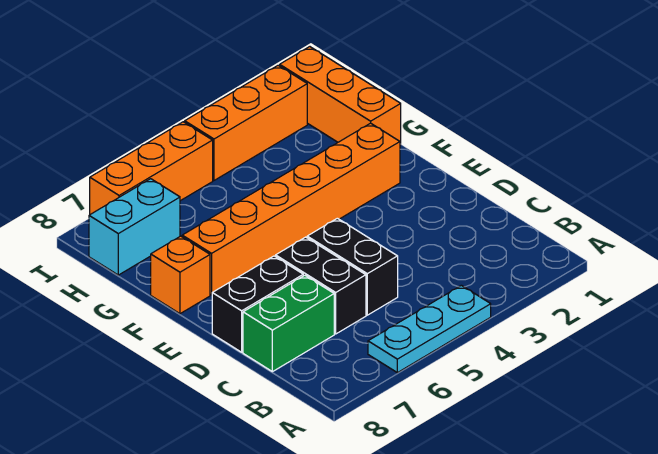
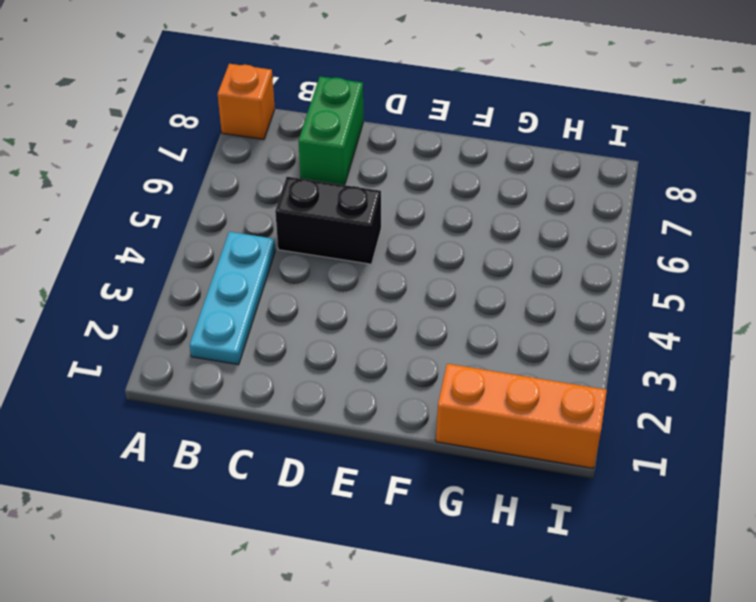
orange brick A8 level 1 -> orange brick F8 level 1
cyan plate B2:B4 level 1 -> cyan plate A4:A6 level 1
none -> black brick C6:D6 level 1
none -> black brick D7:D8 level 1

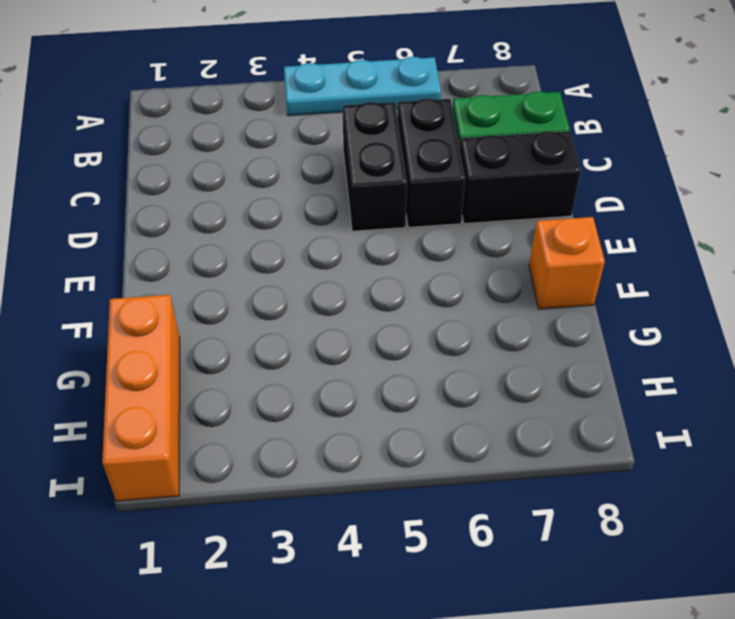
none -> orange brick F2:F7 level 1
none -> cyan brick H7:H8 level 1

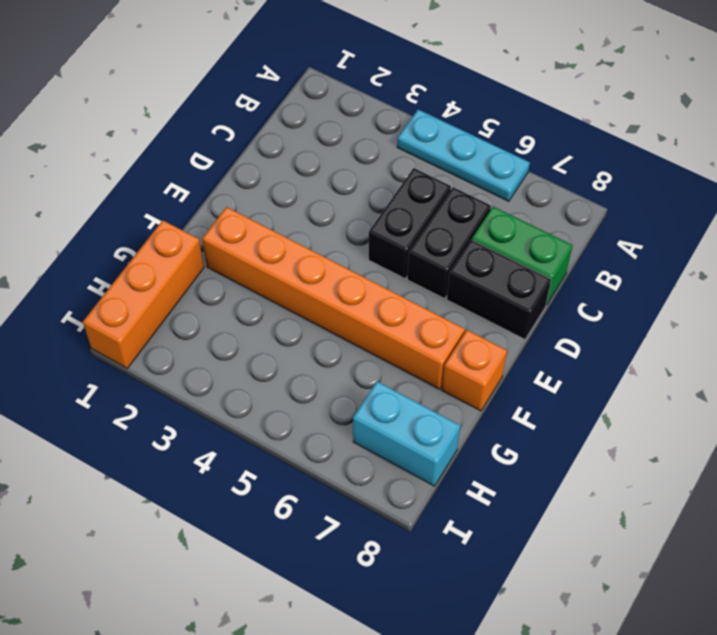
none -> orange brick I2:I4 level 1
none -> orange brick I5:I7 level 1

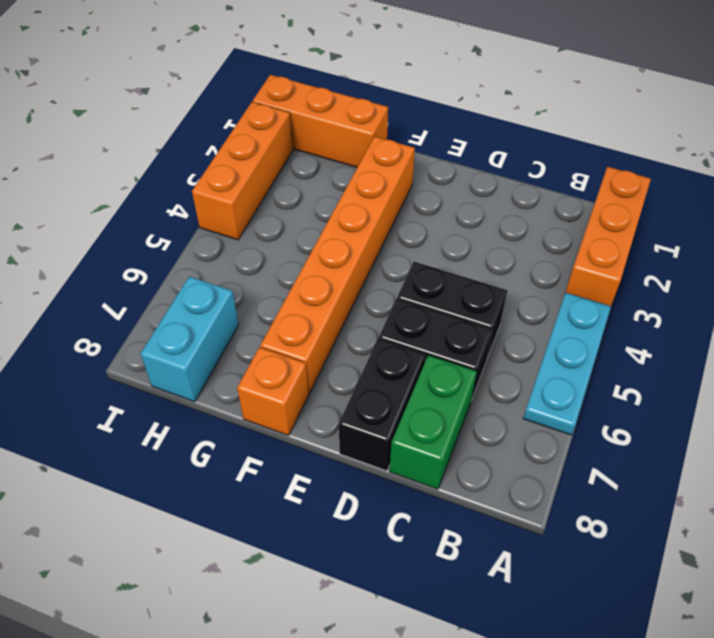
orange brick A1:A3 level 1 -> orange brick I5:I7 level 1

